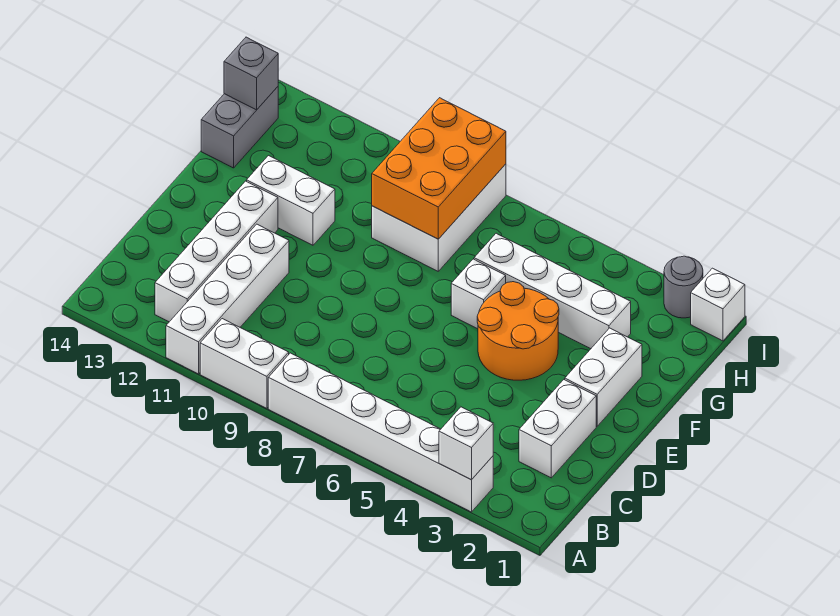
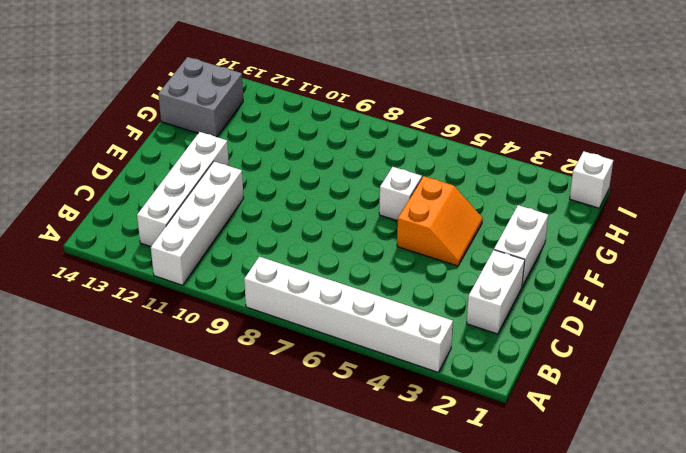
orange slope E4:F5 level 1 top 5 -> orange round brick E4:F5 level 1
grey brick G13:H14 level 1 -> grey brick G14:H14 level 1
none -> white brick A9:A10 level 1
none -> white brick F11:F12 level 1
none -> white brick G3:G6 level 1

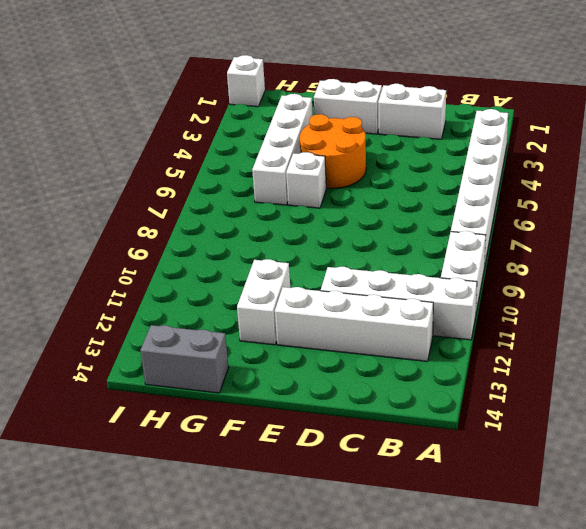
none -> white brick G8:I9 level 1
none -> grey round brick I2 level 1
none -> white brick A3 level 2

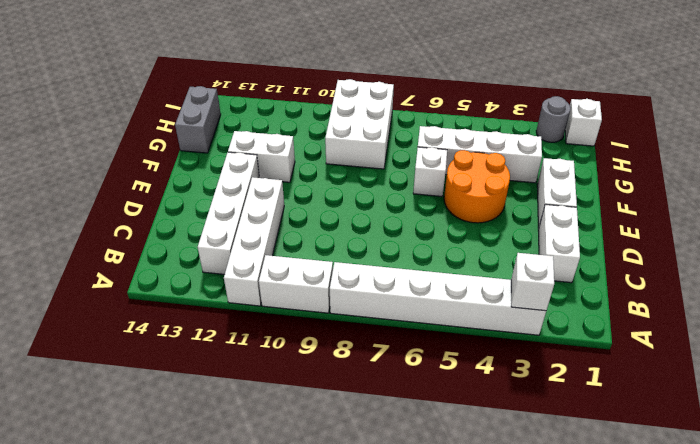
none -> orange brick G8:I9 level 2
none -> grey brick H14 level 2

